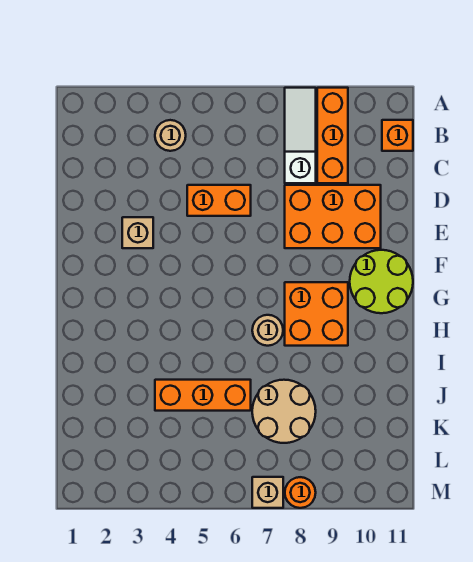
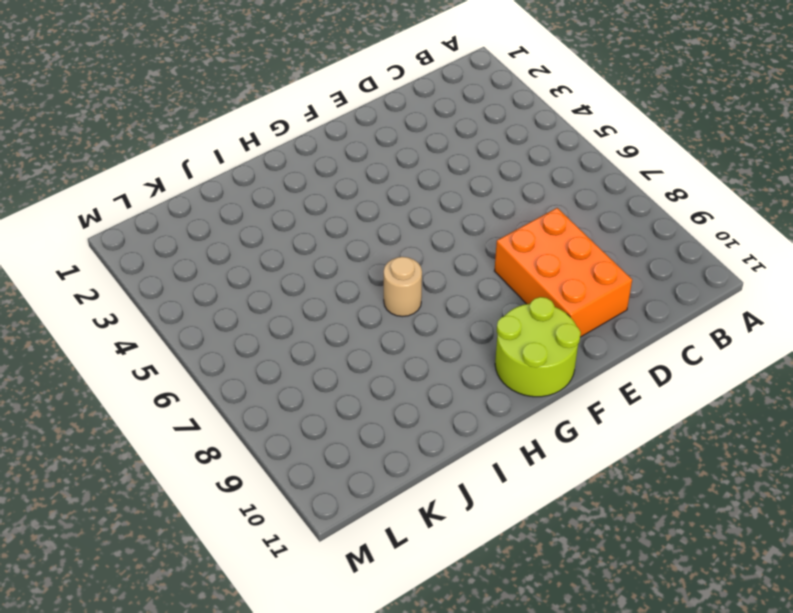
none -> white slope A8:C8 level 1 top C
none -> orange brick A9:C9 level 1
none -> tan round brick B4 level 1

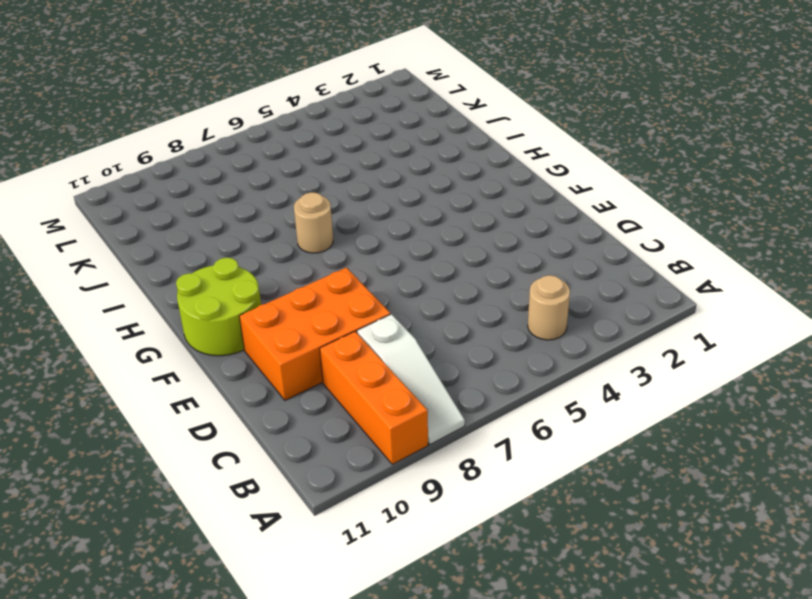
none -> orange brick B11 level 1
none -> orange brick D5:D6 level 1
none -> tan brick E3 level 1

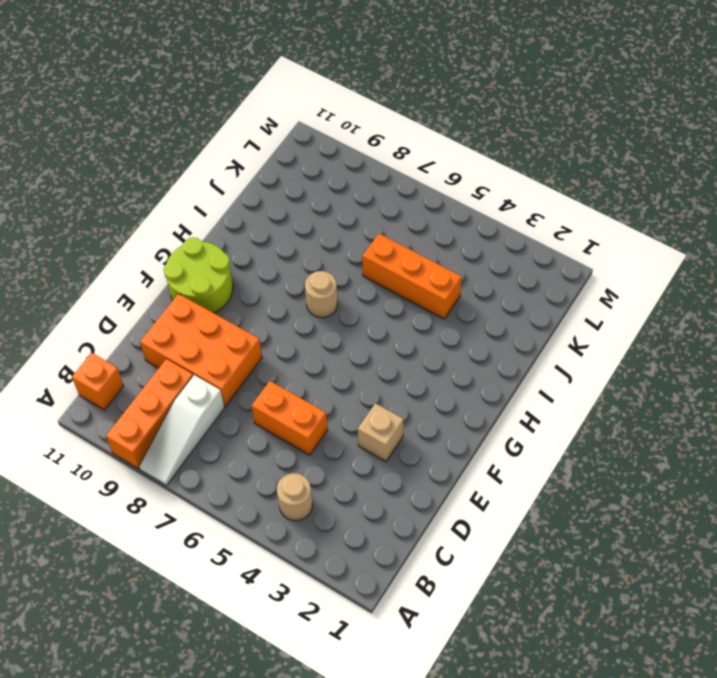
none -> orange brick G8:H9 level 1
none -> tan round brick J7:K8 level 1
none -> tan brick M7 level 1

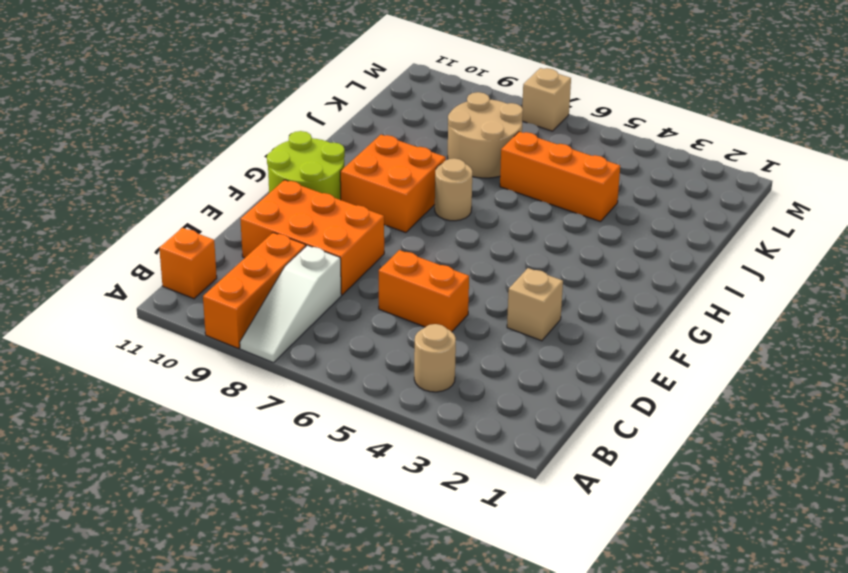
none -> orange round brick M8 level 1

